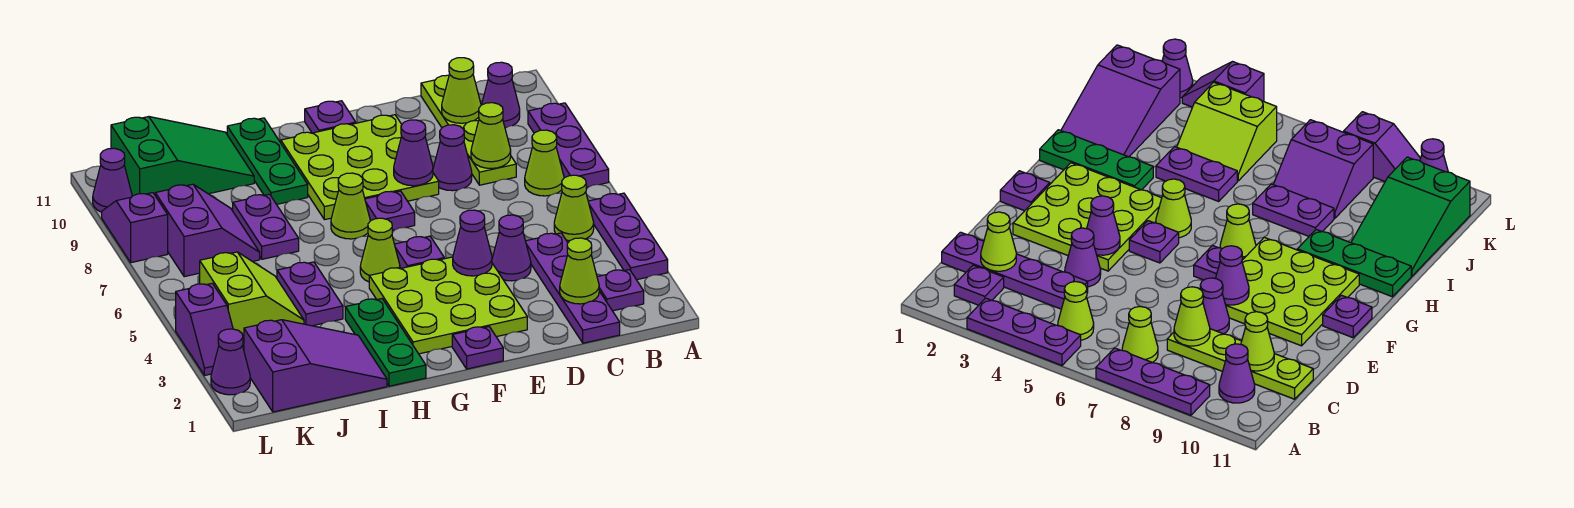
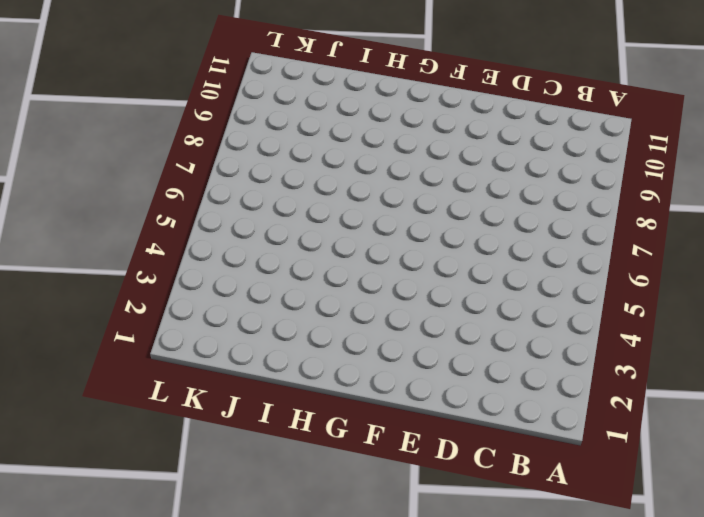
none -> purple plate A3:A5 level 1
none -> purple plate A7:A9 level 1
none -> purple plate B2 level 1
none -> lime cone B5 level 1

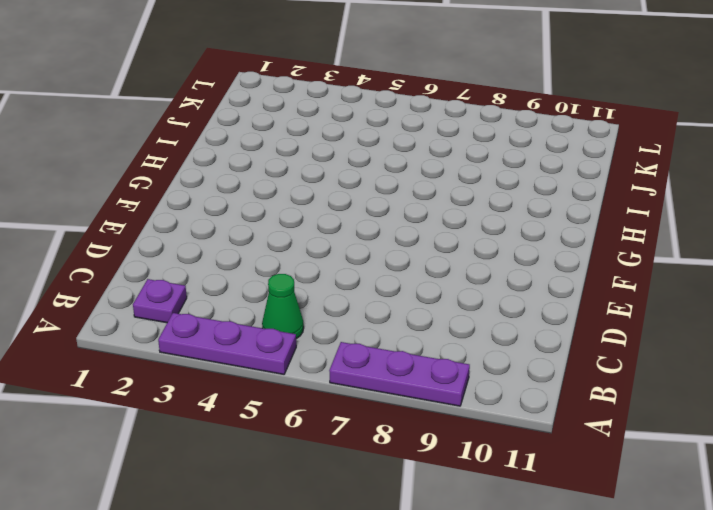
green cone B5 level 1 -> lime cone B5 level 1
none -> lime cone B7 level 1
none -> purple cone B10 level 1
none -> purple plate C1:C4 level 1
none -> lime plate C8:C11 level 1

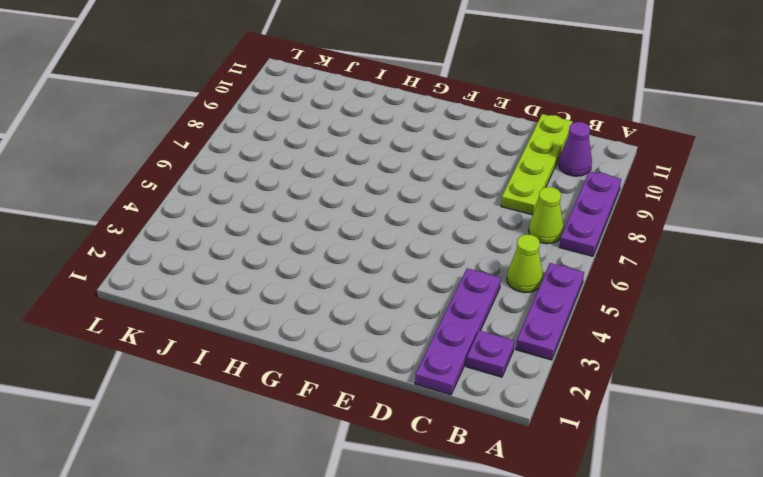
none -> purple cone D4 level 1
none -> purple cone D8 level 1
none -> lime plate E2:G4 level 1
none -> lime plate E8:G10 level 1

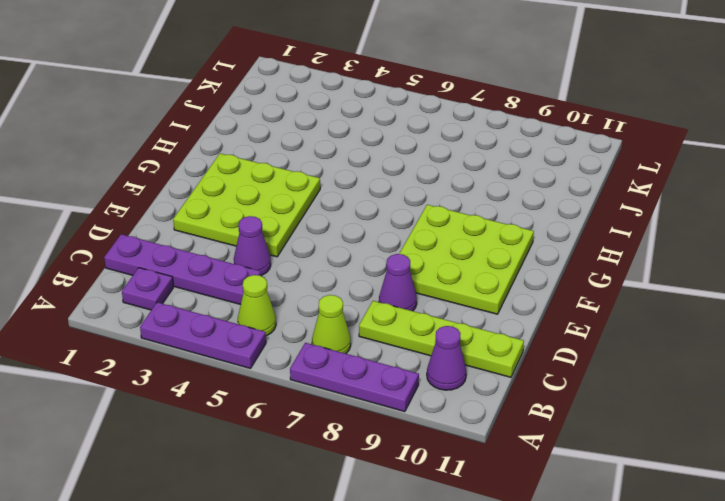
none -> purple plate F1 level 1
none -> purple plate F5 level 1
none -> purple plate F7 level 1
none -> purple plate F11 level 1

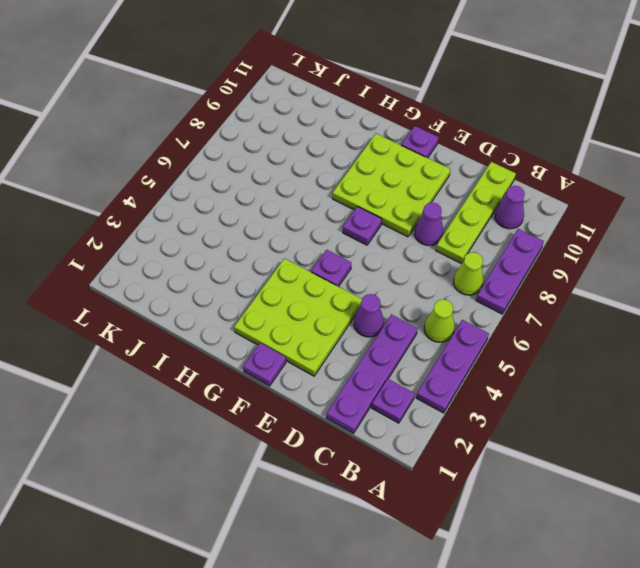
none -> lime cone G5 level 1
none -> lime cone G7 level 1
none -> green plate H1:H3 level 1
none -> green plate H9:H11 level 1

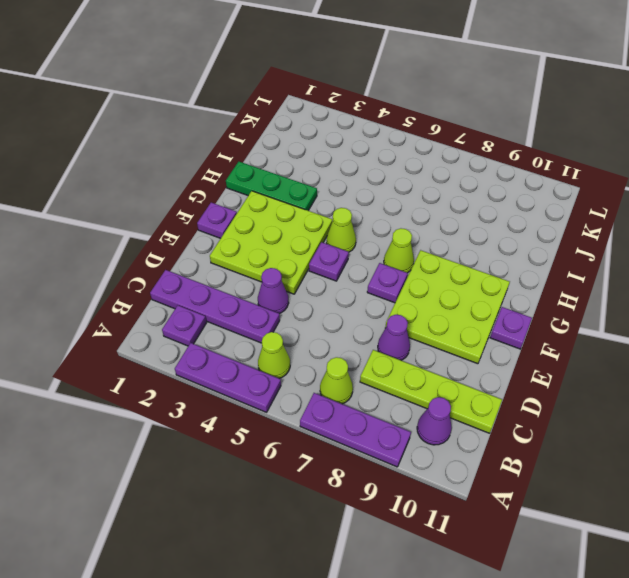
none -> green plate H9:H11 level 1
none -> purple slope I1:K2 level 1 top K
none -> purple plate I4:I5 level 1
none -> purple plate I7:I8 level 1

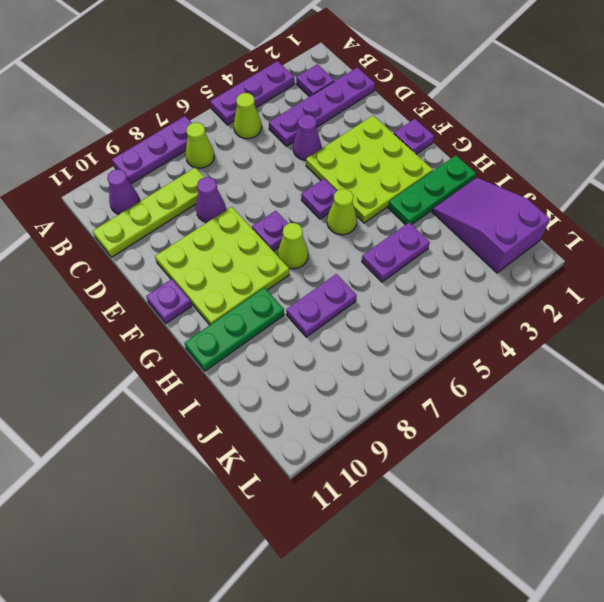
none -> green slope I10:K11 level 1 top K
none -> lime slope J4:K5 level 1 top K
none -> purple slope J7:K8 level 1 top K
none -> purple cone L2 level 1

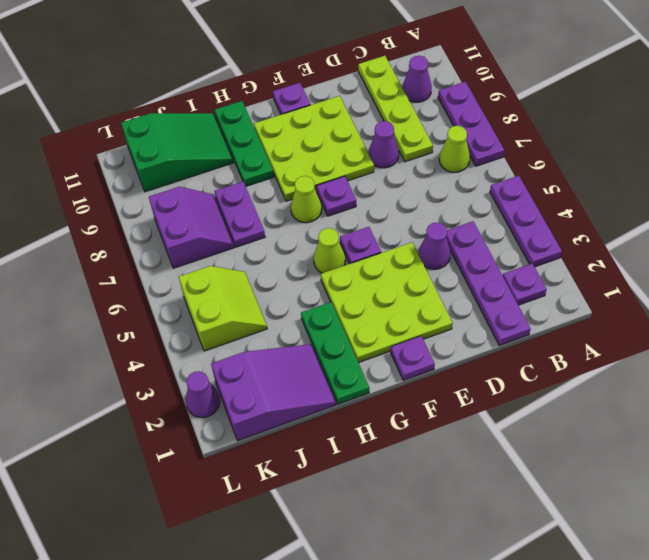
none -> lime cone B5 level 1
none -> purple plate I4:I5 level 1
none -> purple slope L3:L4 level 1 top 4
none -> purple slope L8:L9 level 1 top 8

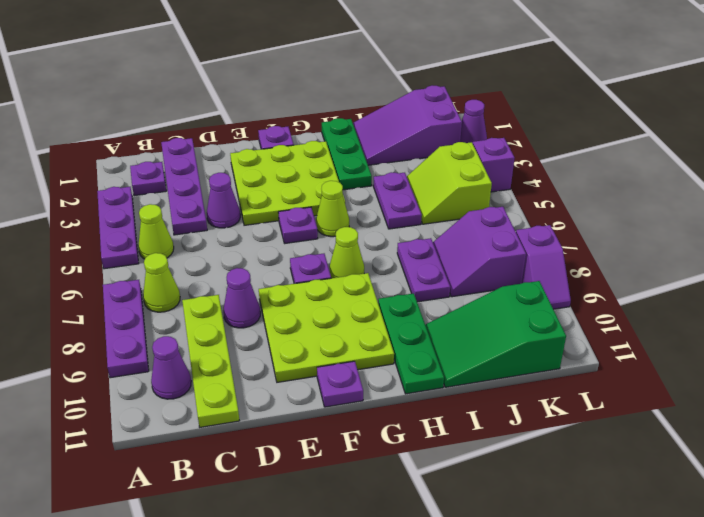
none -> purple cone L10 level 1
none -> lime cone C2 level 2
none -> lime cone C8 level 2
none -> lime cone C10 level 2

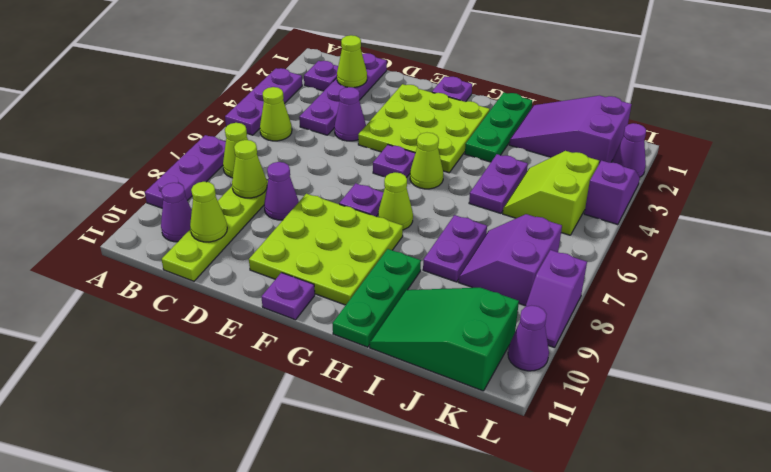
none -> purple cone E4 level 2
none -> purple cone E8 level 2

